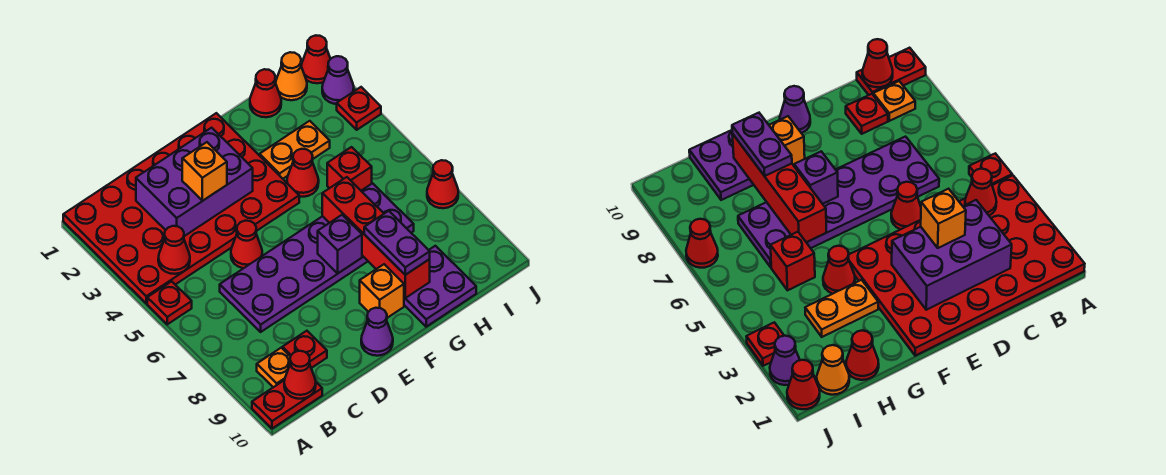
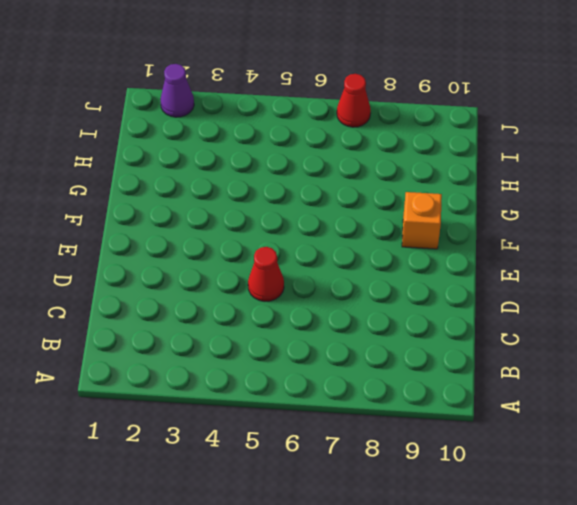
none -> red plate A1:F4 level 1
none -> red plate A5 level 1
none -> red plate A10:B10 level 1

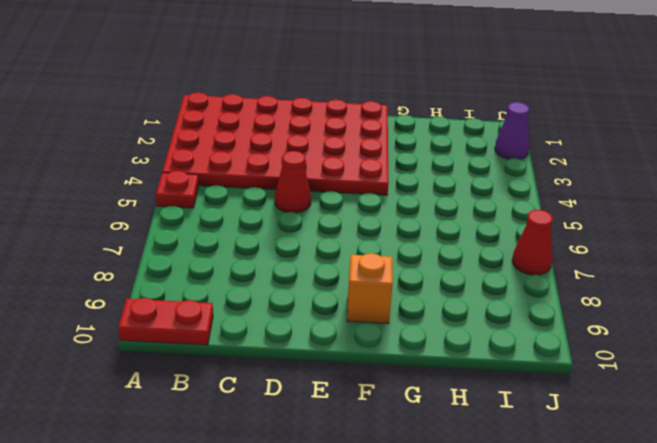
none -> orange plate B9 level 1
none -> purple plate C6:H7 level 1
none -> red plate C9 level 1

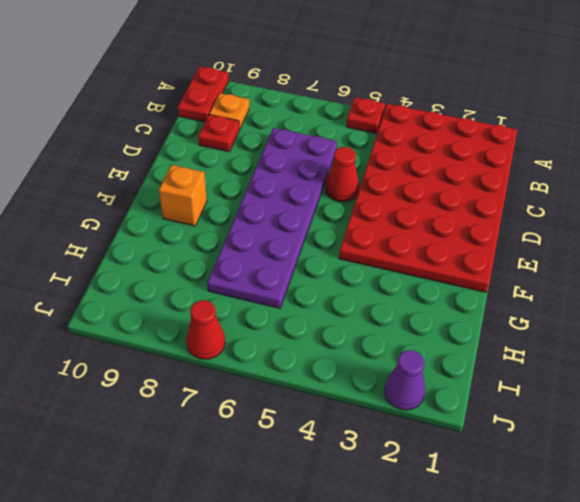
none -> purple cone E10 level 1
none -> orange plate G3:H3 level 1
none -> red cone G4 level 1

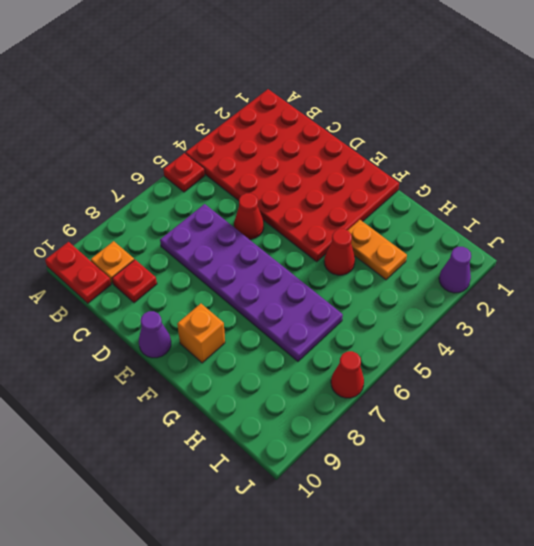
none -> purple plate G9:H10 level 1
none -> red cone H1 level 1
none -> red brick H5 level 1

